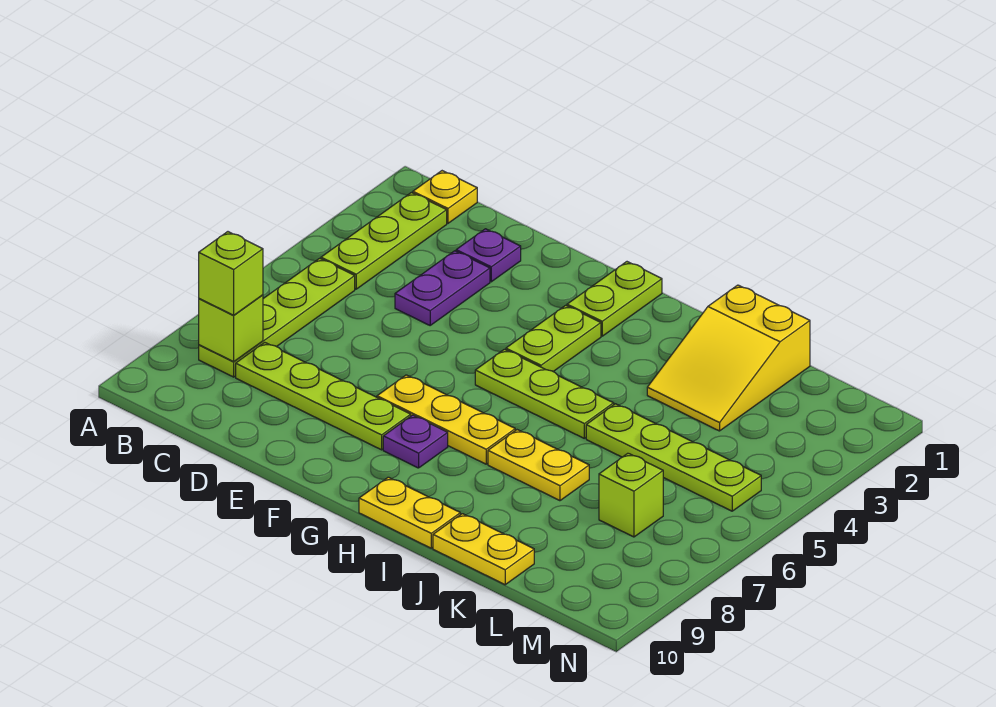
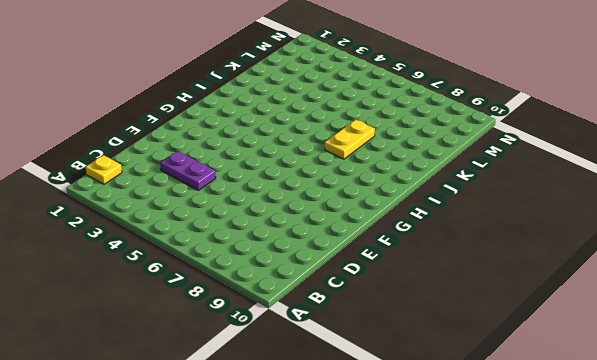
none -> lime plate B2:B4 level 1
none -> lime plate B5:B8 level 1
none -> lime plate C8:F8 level 1

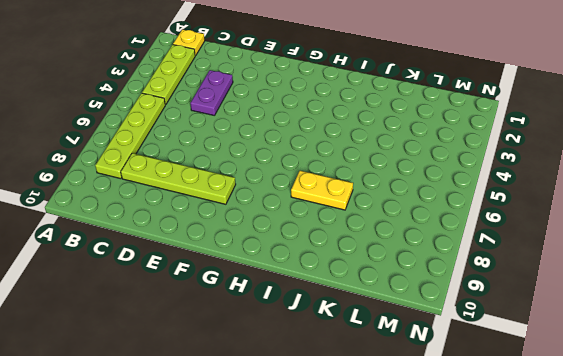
none -> purple plate D2 level 1
none -> yellow plate F7:H7 level 1
none -> lime plate G1:G2 level 1

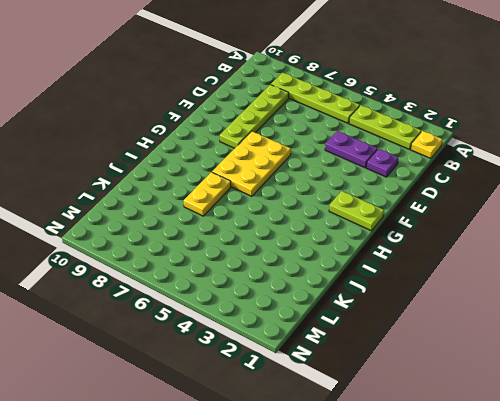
yellow plate F6:H7 level 1 -> yellow plate F7:H7 level 1
none -> lime plate G3:G4 level 1
none -> lime plate G5:I5 level 1
none -> purple plate G8 level 1

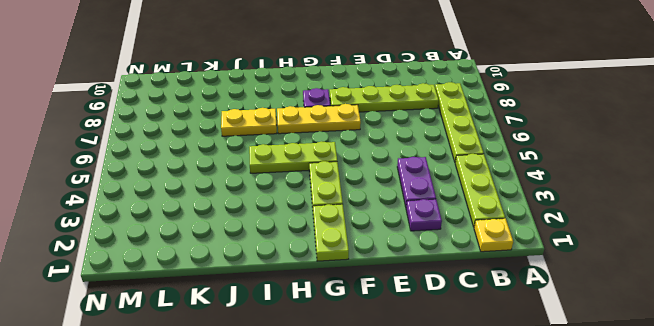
none -> yellow plate H10:I10 level 1
none -> yellow slope J1:K3 level 1 top 1
none -> lime plate J5:M5 level 1

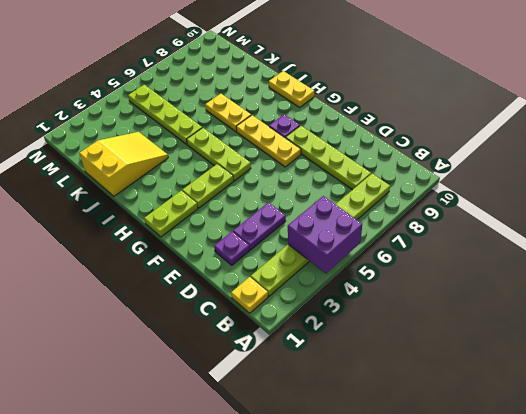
purple brick A4:B5 level 2 -> none
none -> yellow plate J10:K10 level 1
none -> lime brick L7 level 1
none -> lime brick B8 level 2

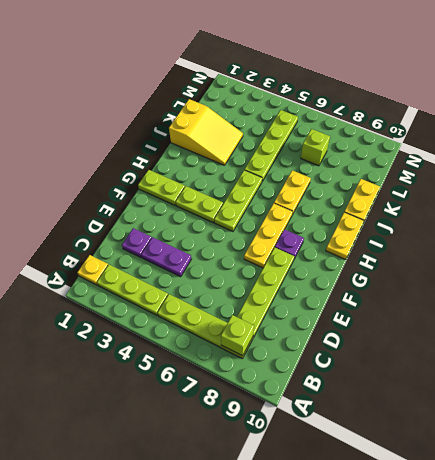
none -> lime brick B8 level 3

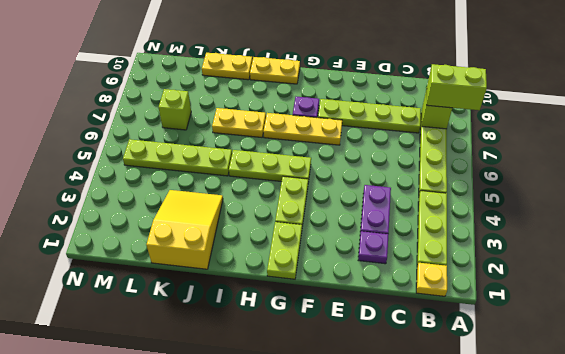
lime brick A8:B8 level 3 -> lime brick B8 level 3

